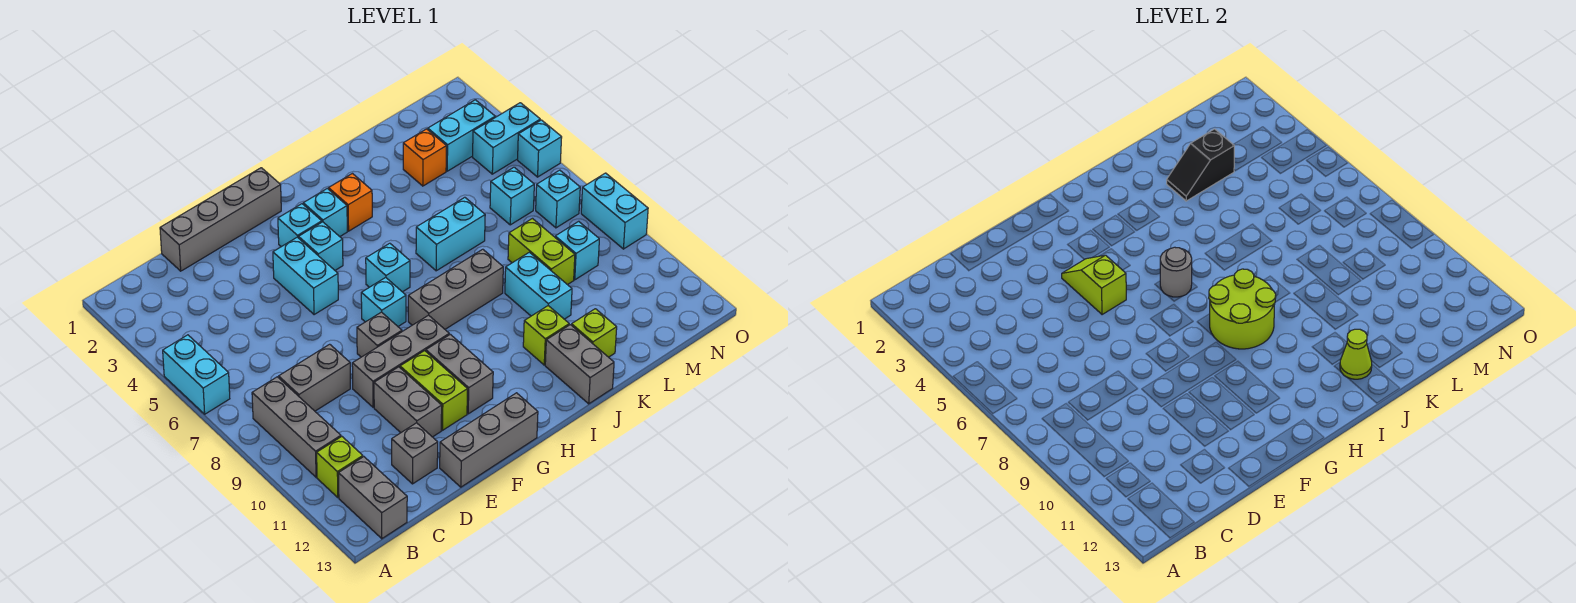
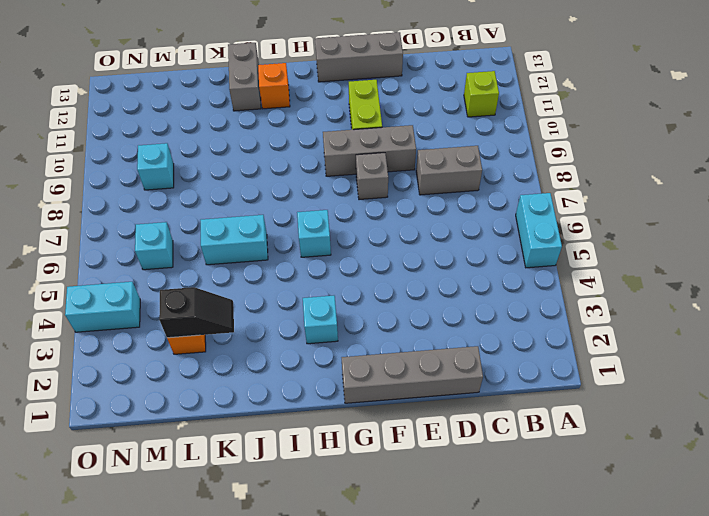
orange brick I12 level 1 -> orange brick I3 level 1
none -> grey brick B8:B10 level 1
none -> grey brick B12:B13 level 1
none -> grey brick D12 level 1
none -> grey brick E10:E11 level 1

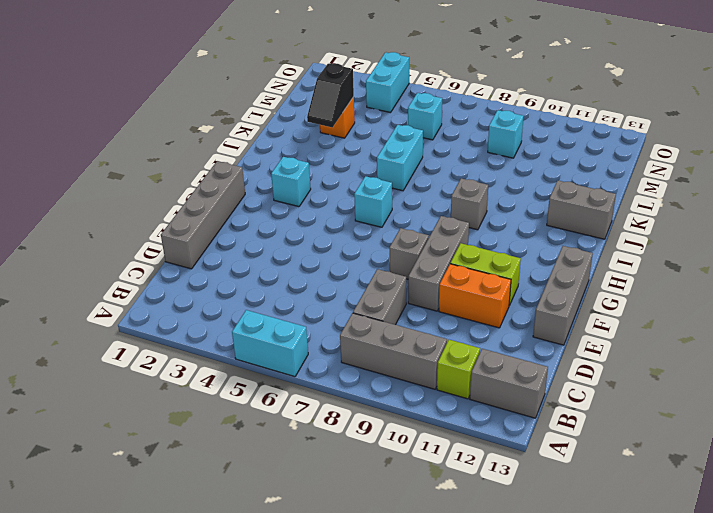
orange brick E10:E11 level 1 -> grey brick E10:E11 level 1
grey brick I9 level 1 -> grey brick D12 level 1
none -> cyan brick F4:F5 level 1
none -> cyan brick G3 level 1
none -> cyan brick G4 level 1
none -> cyan brick G7 level 1

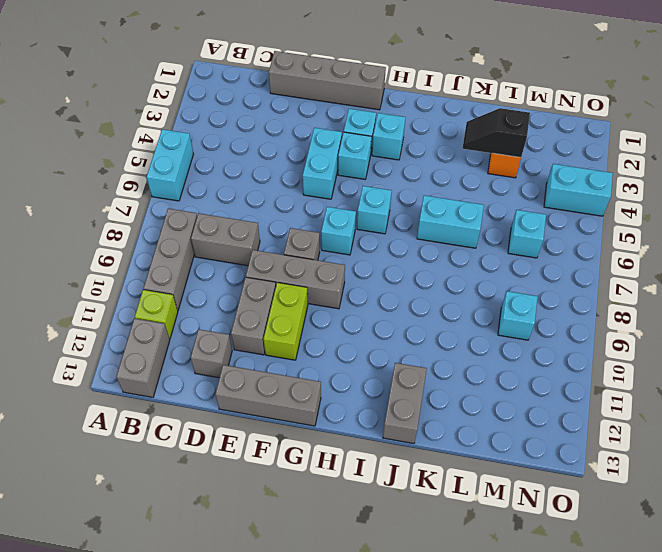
none -> grey brick G10:G11 level 1
none -> grey brick H8:J8 level 1
none -> orange brick I3 level 1
none -> lime brick J11 level 1

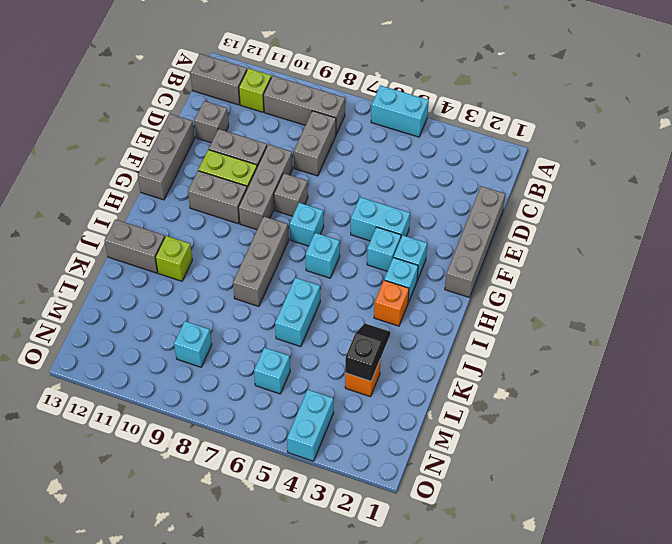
none -> cyan brick K9:K10 level 1
none -> lime brick K12 level 1
none -> lime brick L8:L9 level 1
none -> cyan brick M3:N3 level 1

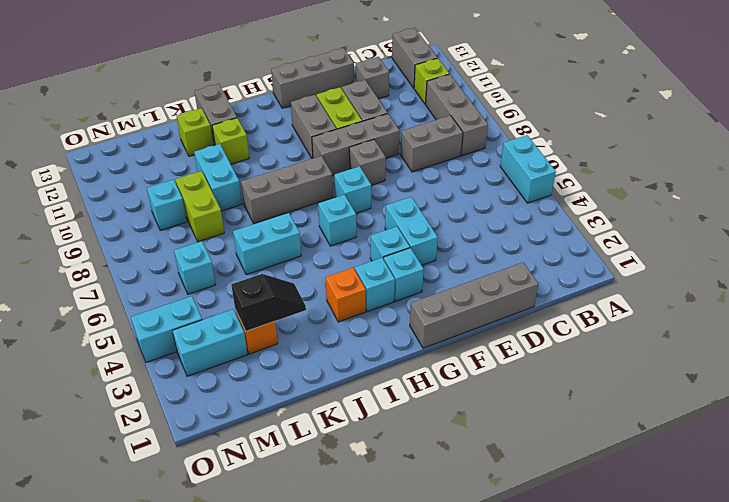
none -> cyan brick N7 level 1
none -> cyan brick O5 level 1
none -> cyan brick O8:O9 level 1
none -> lime slope F4:F5 level 2 top 5

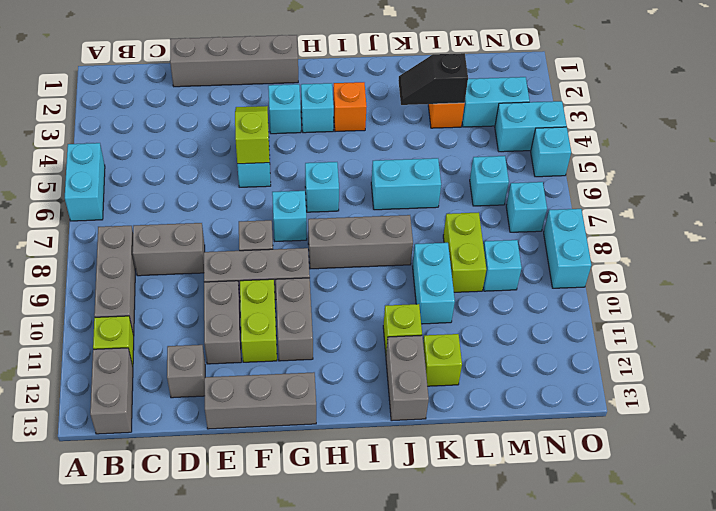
none -> cyan brick G4 level 1
none -> grey round brick H6 level 2
none -> lime round brick H8:I9 level 2
none -> lime cone J12 level 2

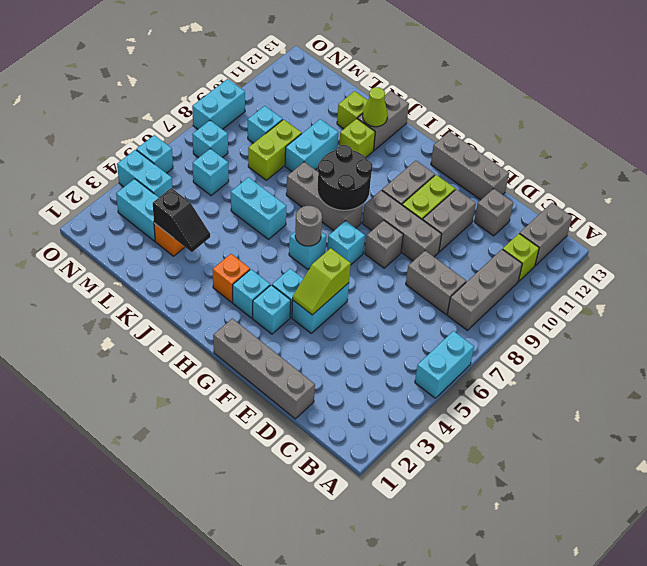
black round brick H8:I9 level 2 -> lime round brick H8:I9 level 2

